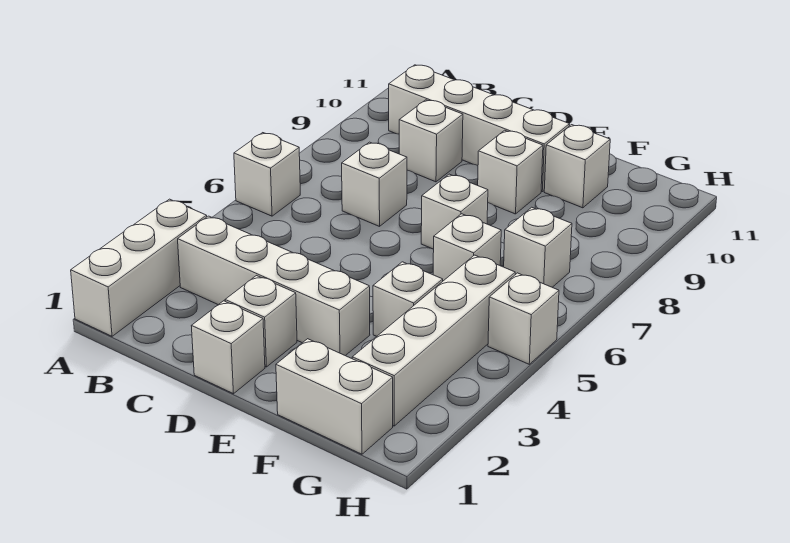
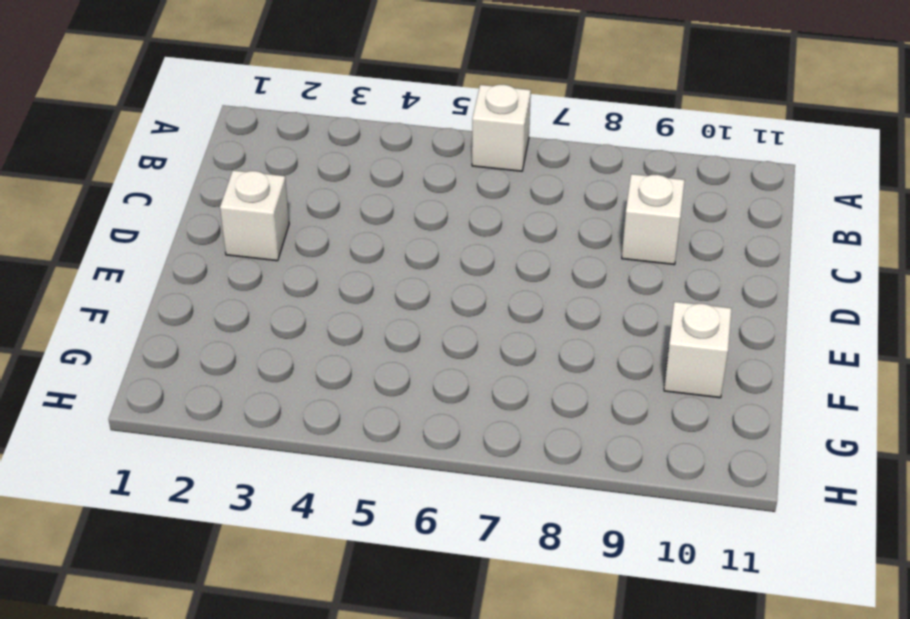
none -> white brick A1:A3 level 1
none -> white brick B3:E3 level 1
none -> white brick B10:E10 level 1

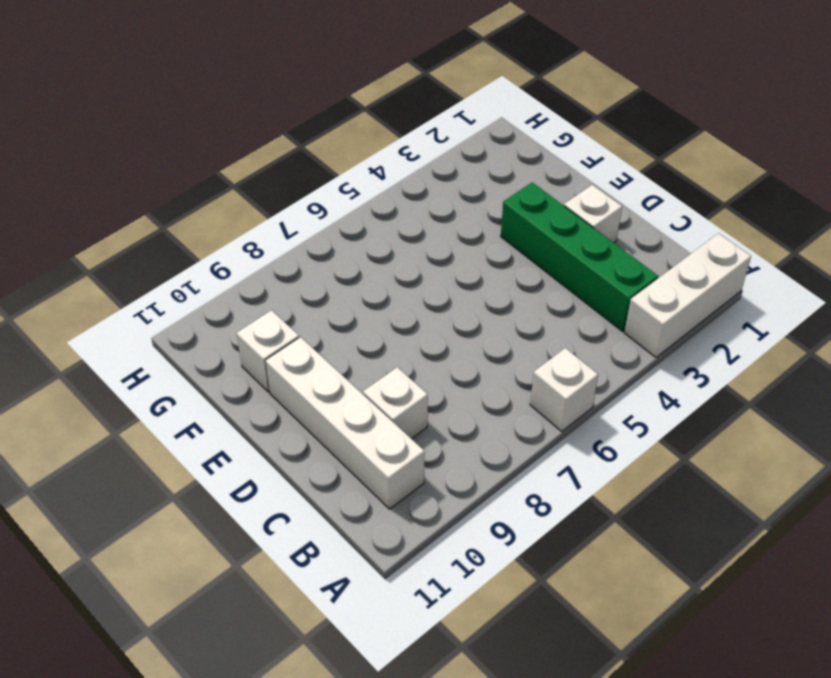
green brick B3:E3 level 1 -> white brick B3:E3 level 1
none -> white brick C7 level 1
none -> white brick D1 level 1
none -> white brick E7 level 1

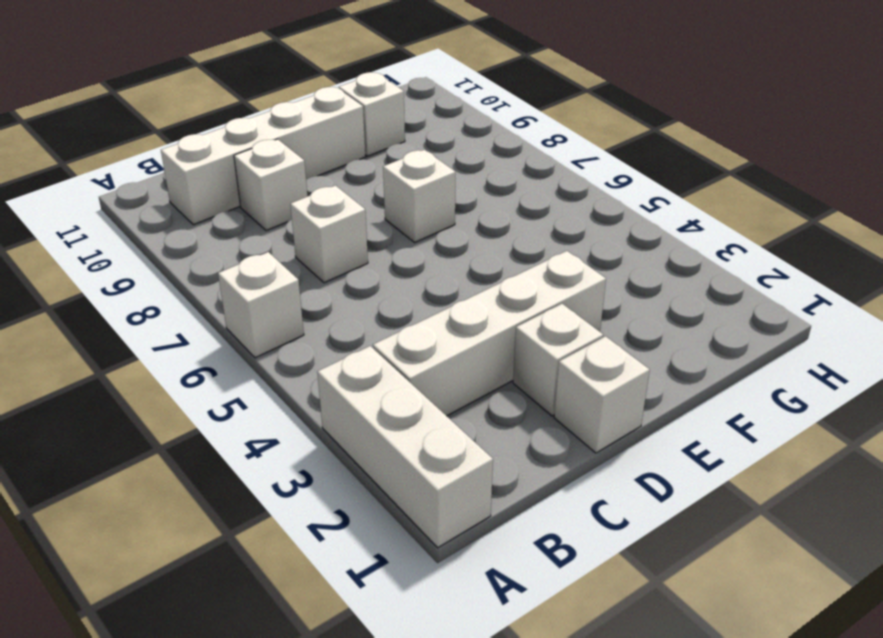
none -> white brick E9 level 1
none -> white brick F1:G1 level 1
none -> white brick F4 level 1

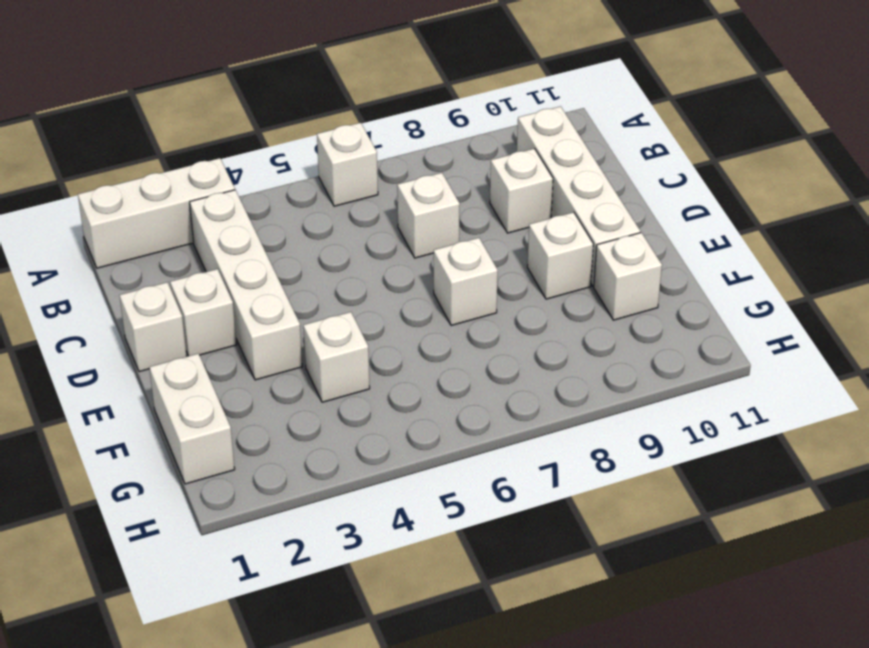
none -> white brick F6 level 1
none -> white brick G2:G5 level 1
none -> white brick G7 level 1

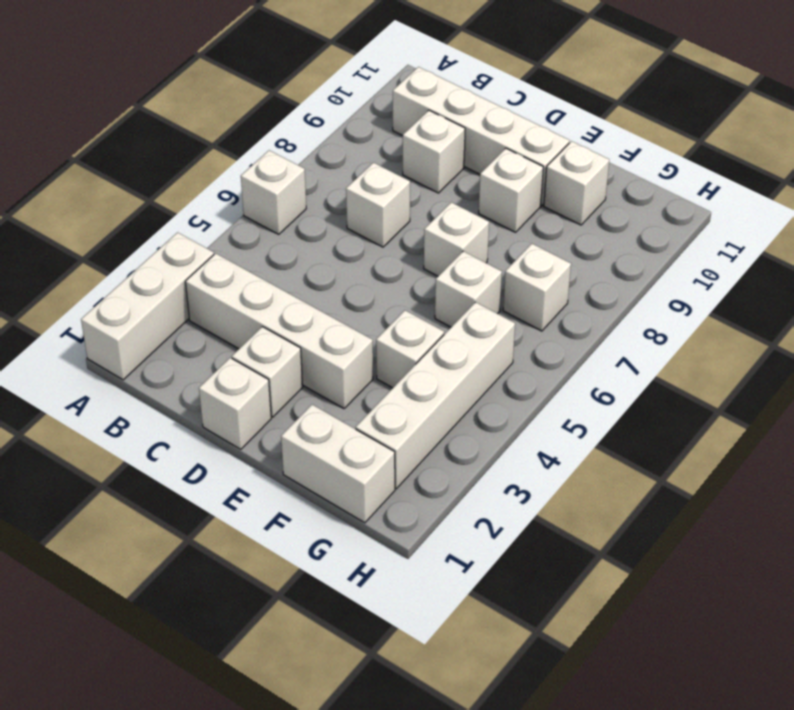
none -> white brick H5 level 1

